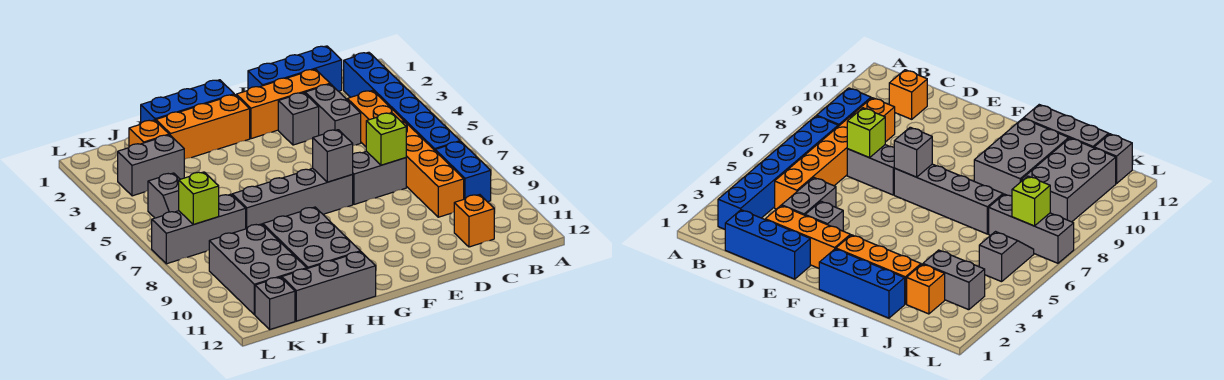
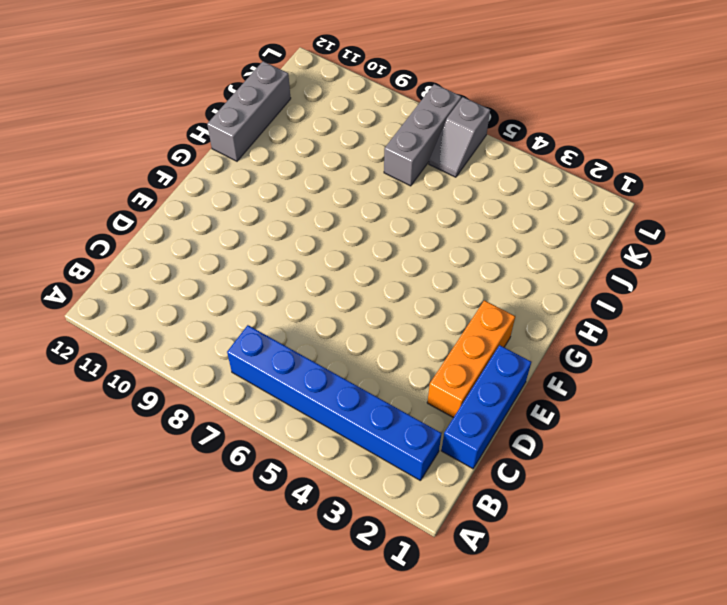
grey slope K6:L6 level 1 top L -> grey slope K5:K6 level 1 top 5
none -> blue brick B8:B9 level 1
none -> orange brick C4:C9 level 1
none -> orange brick C11 level 1

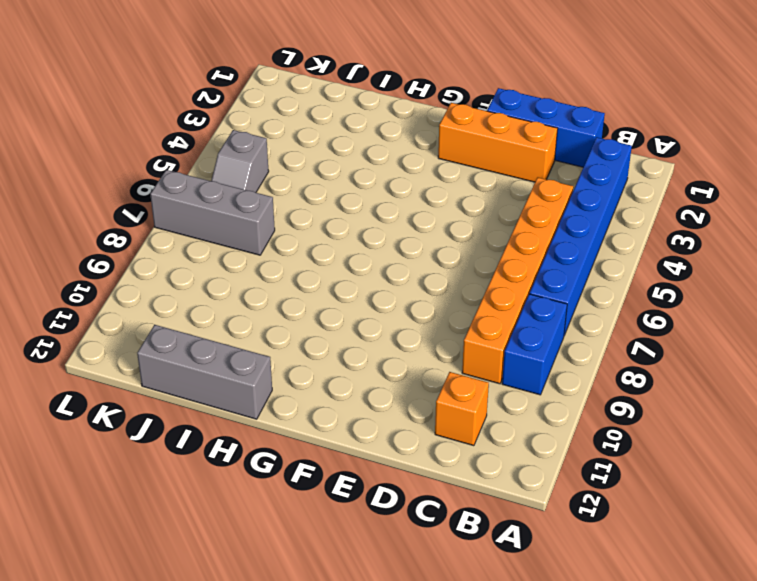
none -> grey brick D3:D4 level 1
none -> grey brick D7:E7 level 1
none -> grey brick E3 level 1

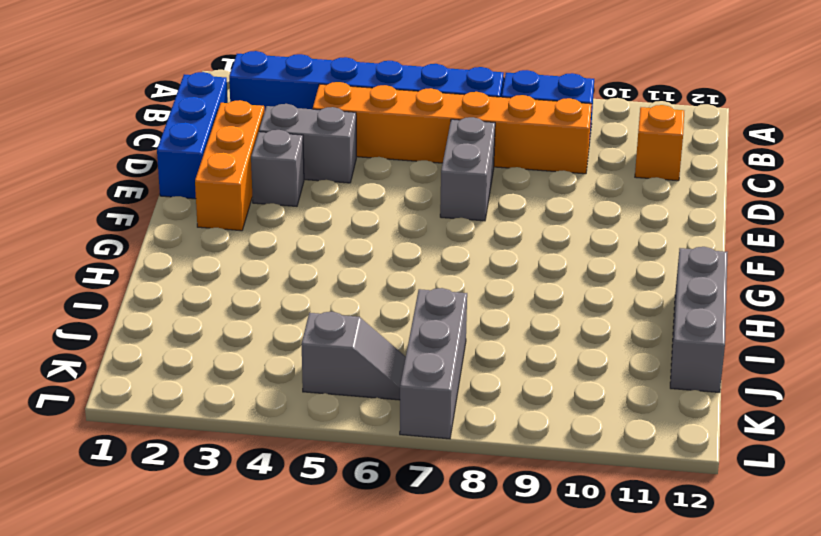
none -> grey brick F7:I7 level 1
none -> blue brick G1:I1 level 1
none -> orange brick G2:I2 level 1

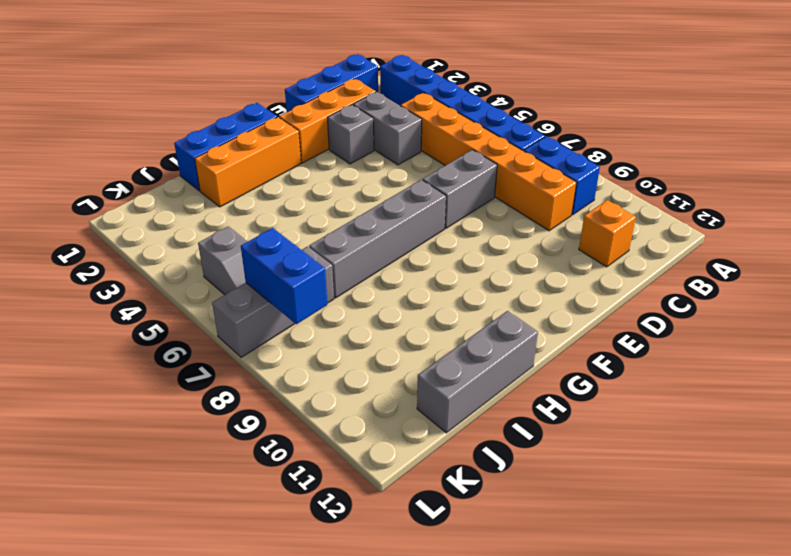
blue brick K7:K8 level 2 -> lime brick K7 level 2
none -> grey brick H9:I11 level 1
none -> orange brick J2 level 1
none -> grey brick J3:K3 level 1

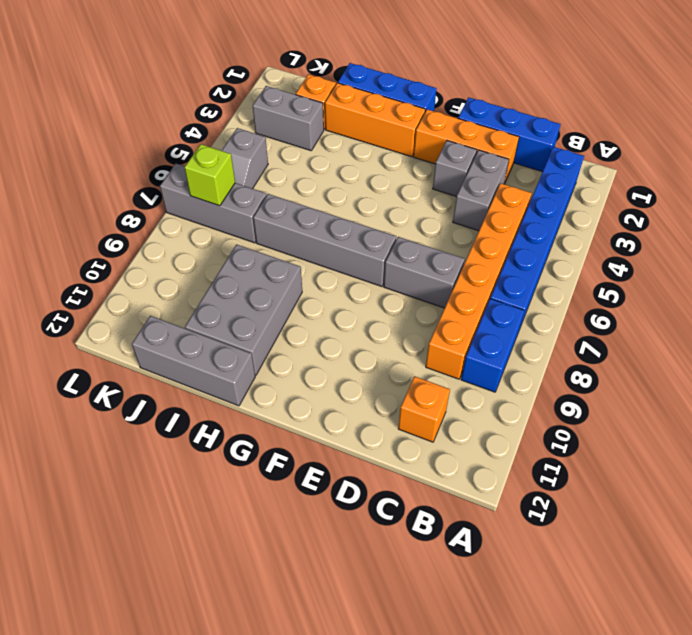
none -> grey brick J9:K11 level 1
none -> grey brick K12 level 1
none -> lime brick D7 level 2

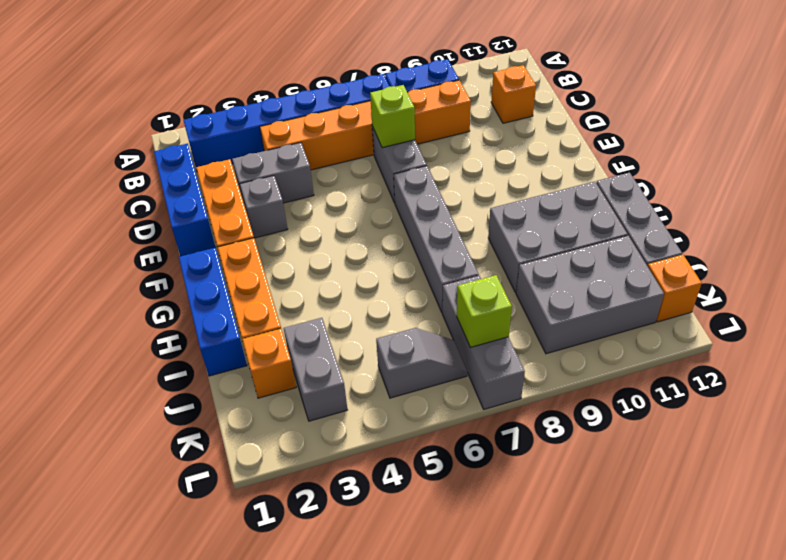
orange brick K12 level 1 -> grey brick K12 level 1
none -> grey brick F7 level 2

